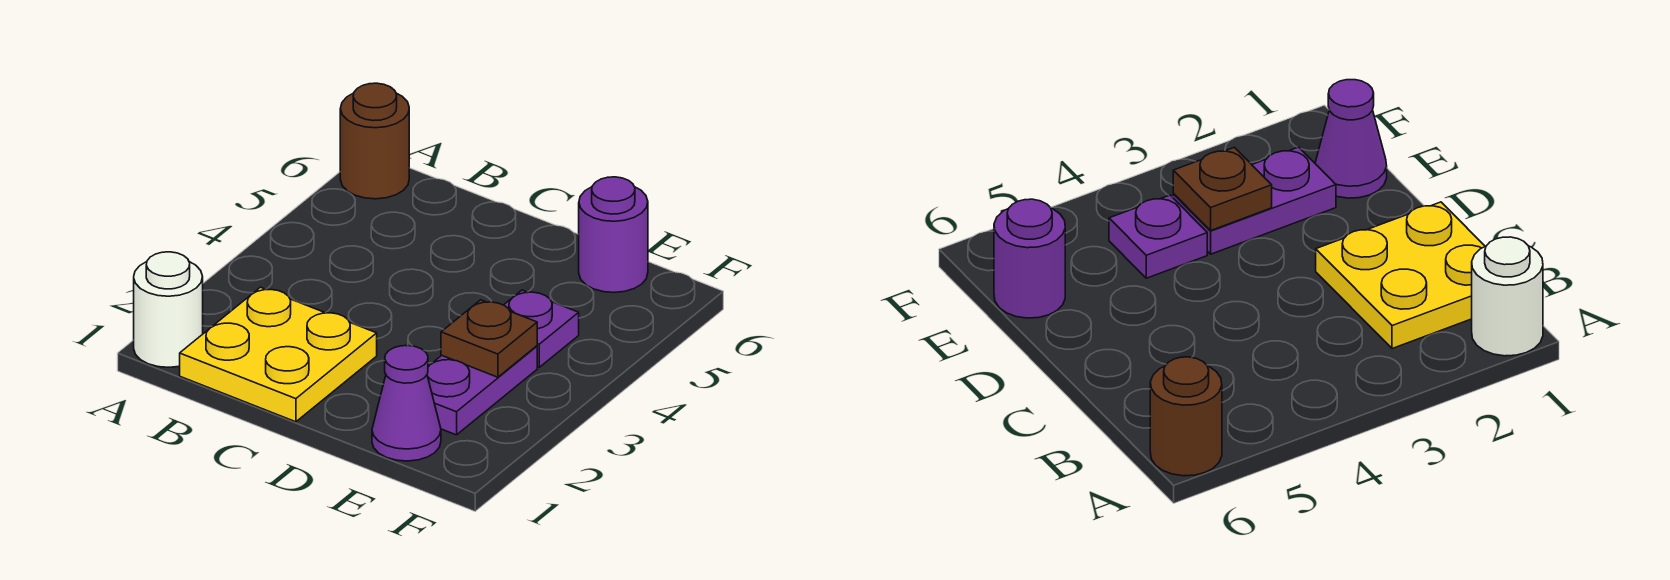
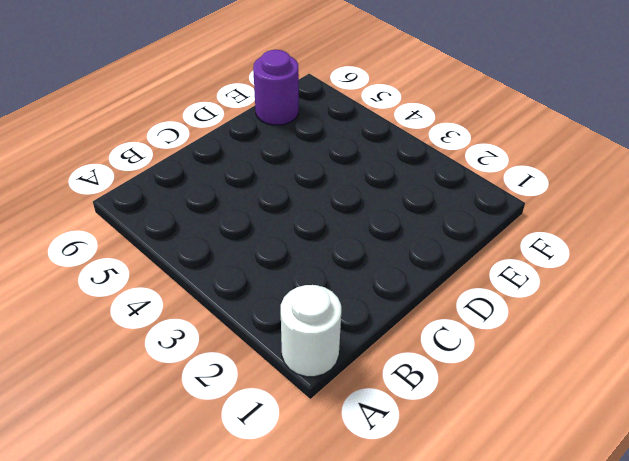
none -> brown round brick A6 level 1
none -> yellow plate B1:C2 level 1

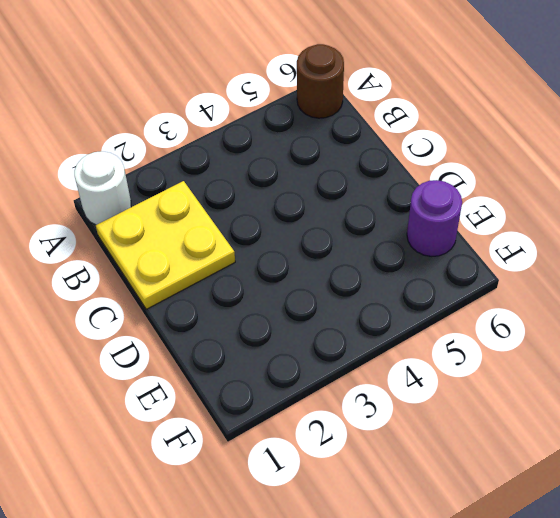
none -> purple cone E1 level 1
none -> purple plate E2:E3 level 1

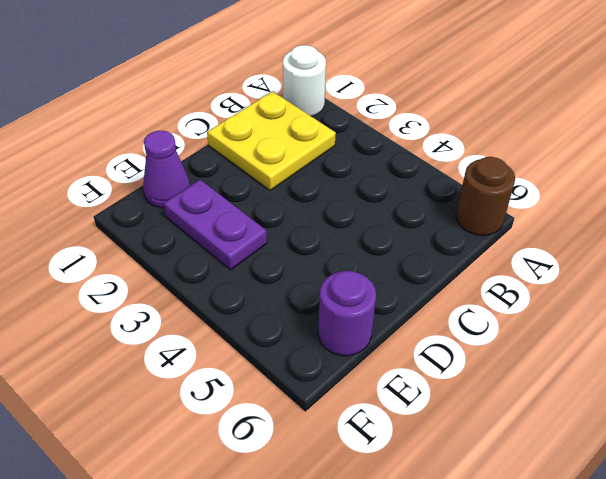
none -> purple plate E4 level 1
none -> brown plate E3 level 2

